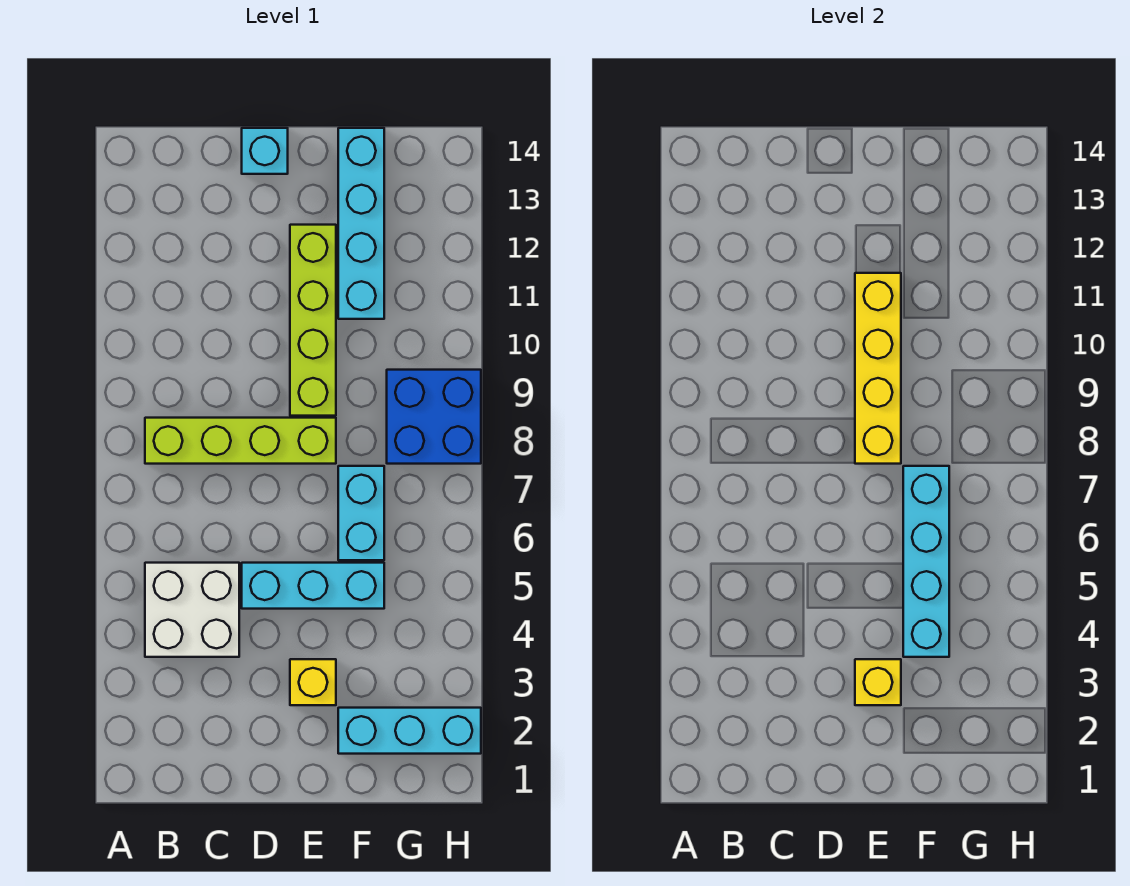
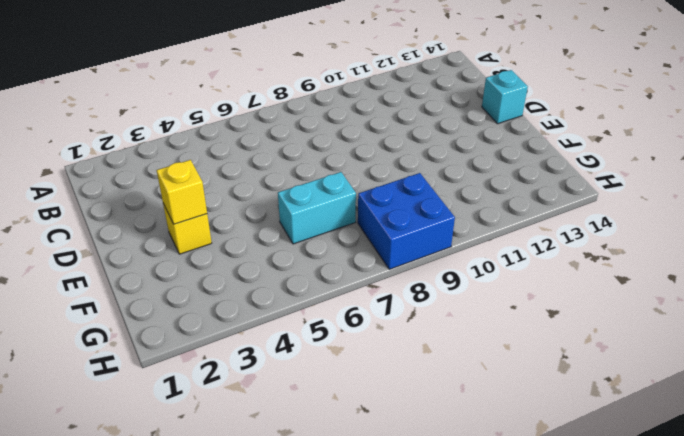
none -> white brick B4:C5 level 1
none -> lime brick B8:E8 level 1
none -> cyan brick D5:F5 level 1

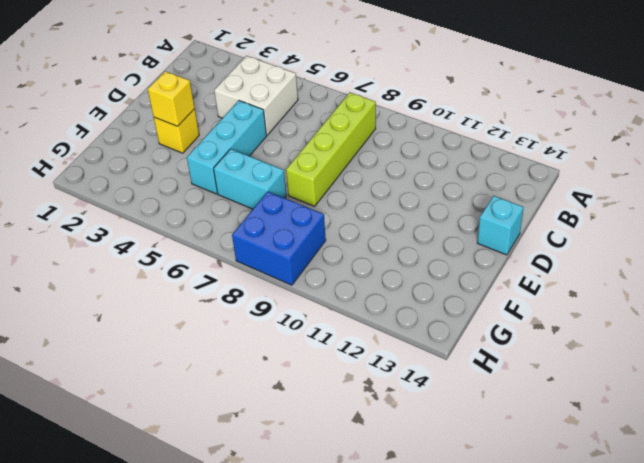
none -> lime brick E9:E12 level 1
none -> cyan brick F2:H2 level 1
none -> cyan brick F11:F14 level 1

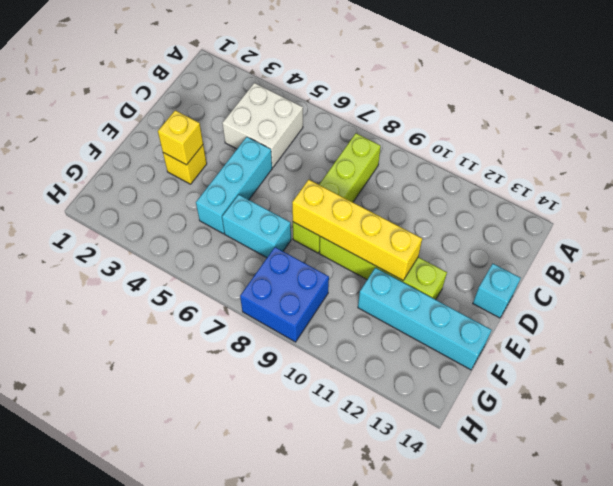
none -> cyan brick F2:H2 level 1
none -> cyan brick F4:F7 level 2

